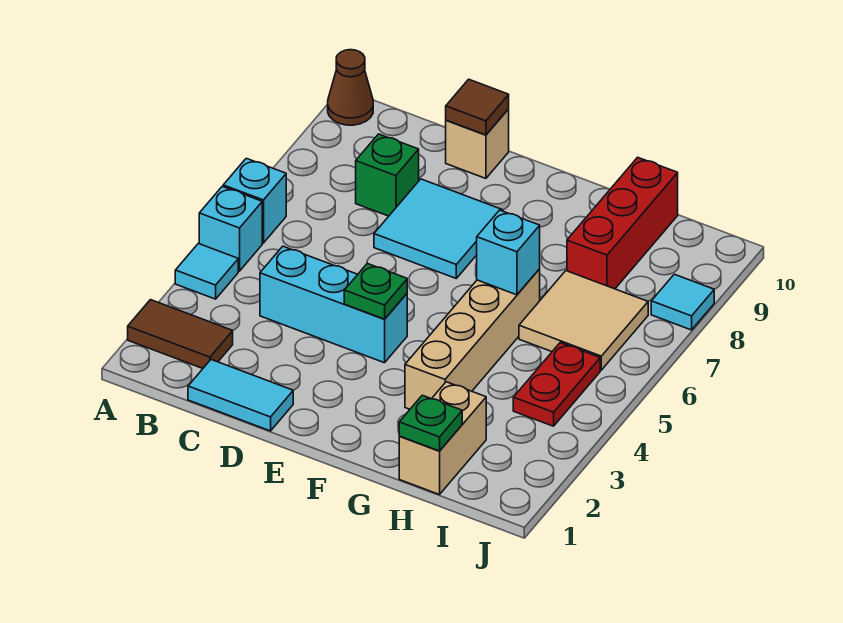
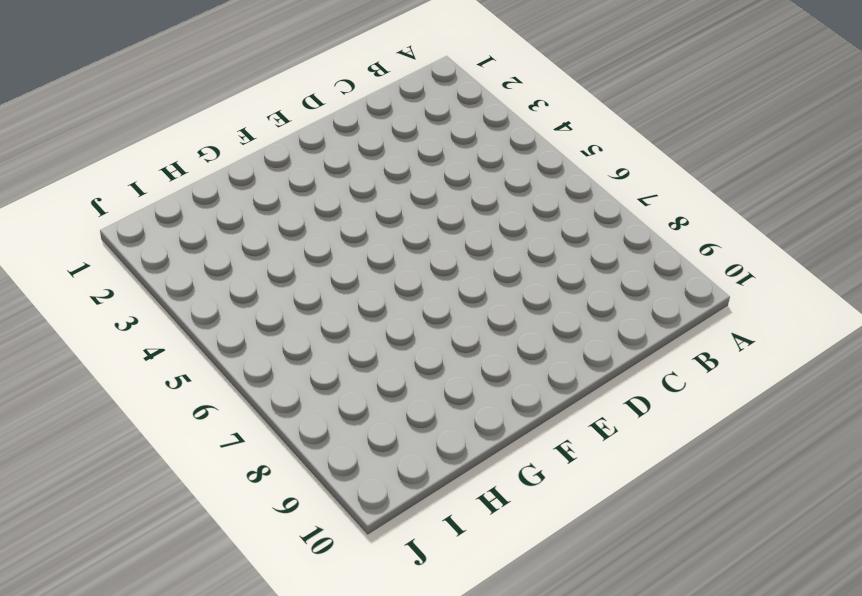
none -> brown tile A2:B2 level 1
none -> cyan tile A4 level 1
none -> cyan brick A5 level 1

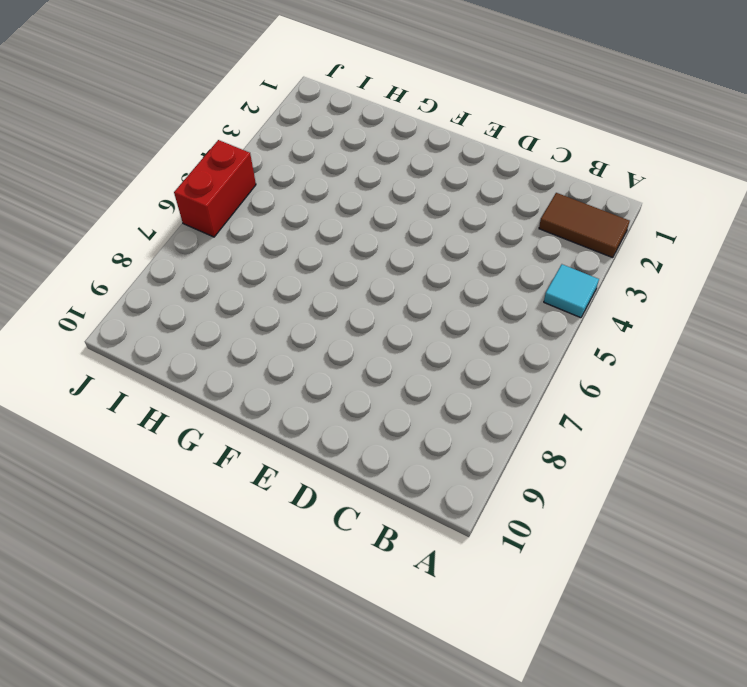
red brick J5:J6 level 1 -> none
none -> cyan brick A5 level 1
none -> cyan brick A6 level 1
none -> brown cone A10 level 1

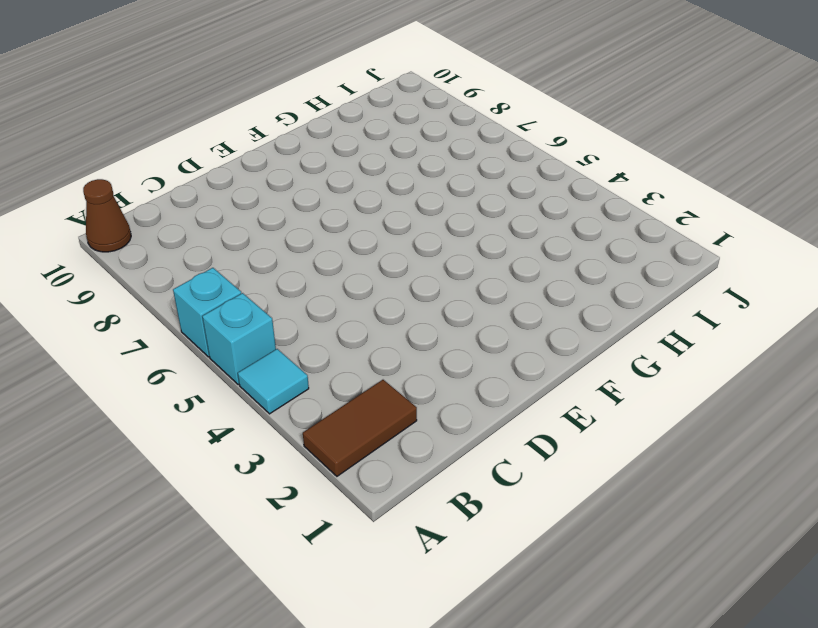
none -> cyan tile C1:D1 level 1
none -> cyan brick C4:E4 level 1
none -> green brick C8 level 1

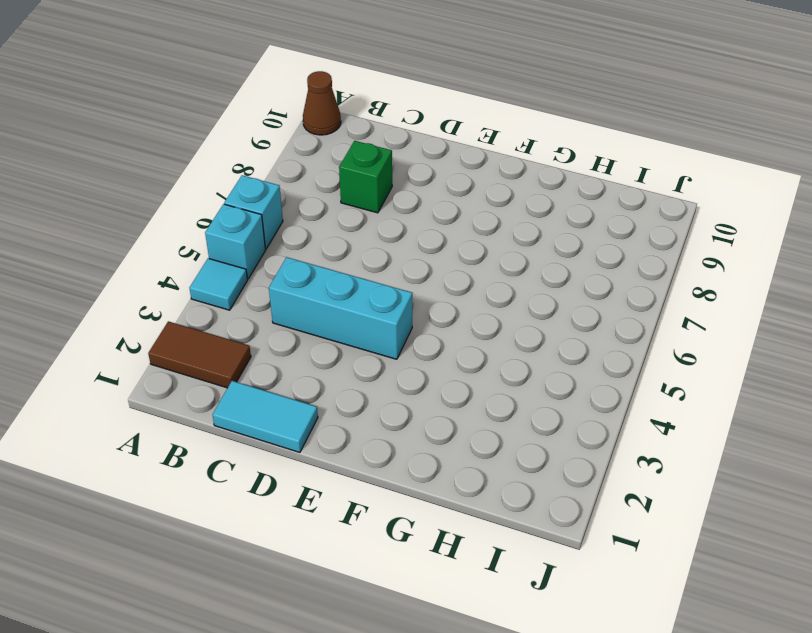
none -> cyan tile D7:E8 level 1
none -> tan brick D10 level 1
none -> tan brick G3:G6 level 1

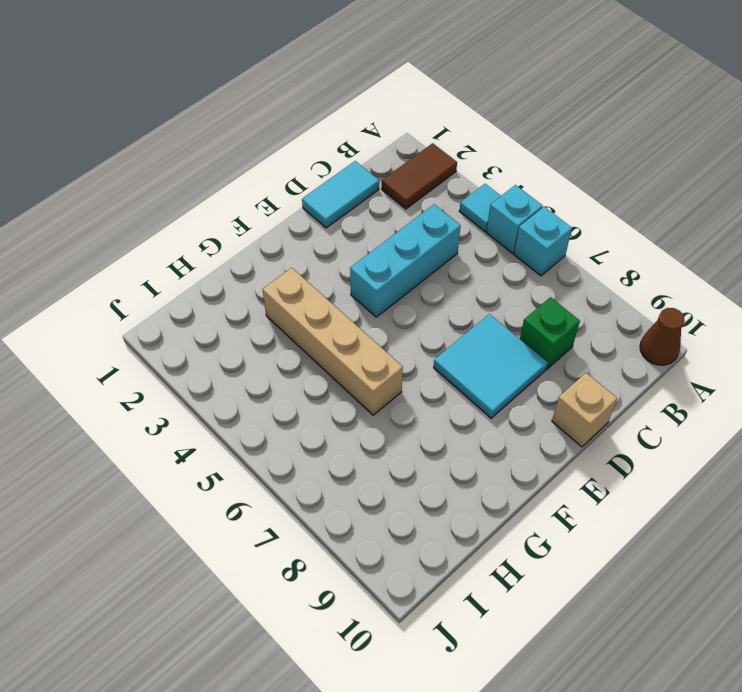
none -> tan brick H1:H2 level 1
none -> tan tile H6:I7 level 1
none -> red brick H8:H10 level 1

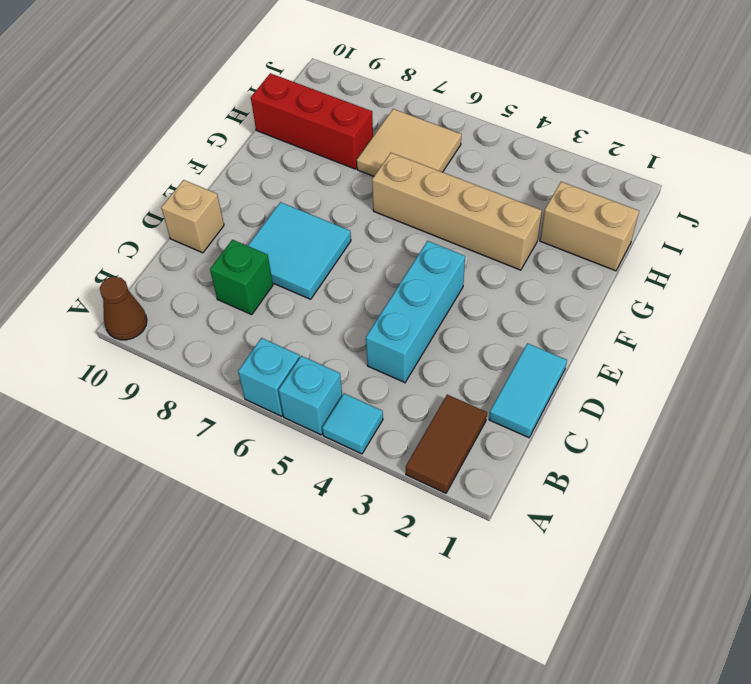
none -> red plate I4:I5 level 1
none -> cyan tile J8 level 1
none -> brown tile D10 level 2

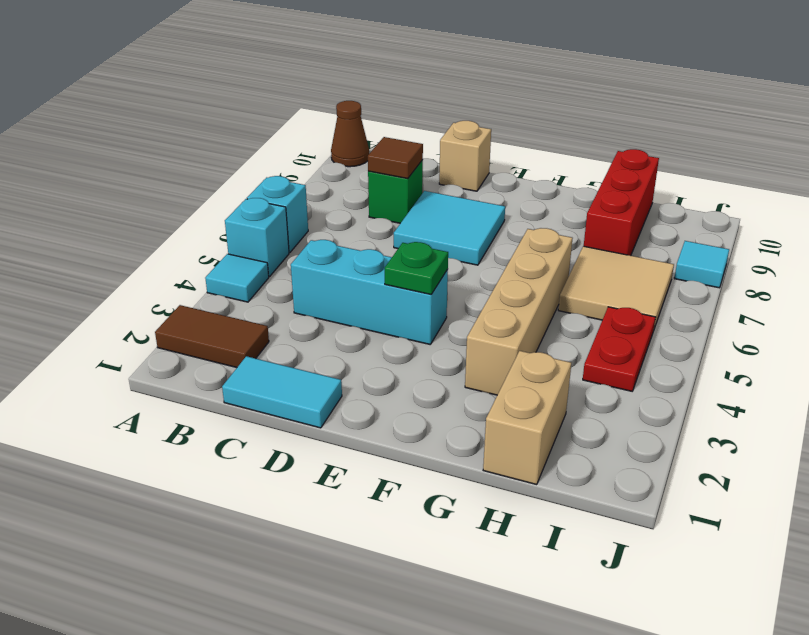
brown tile C8 level 2 -> brown tile D10 level 2
none -> cyan brick G6 level 2
none -> green plate H1 level 2

